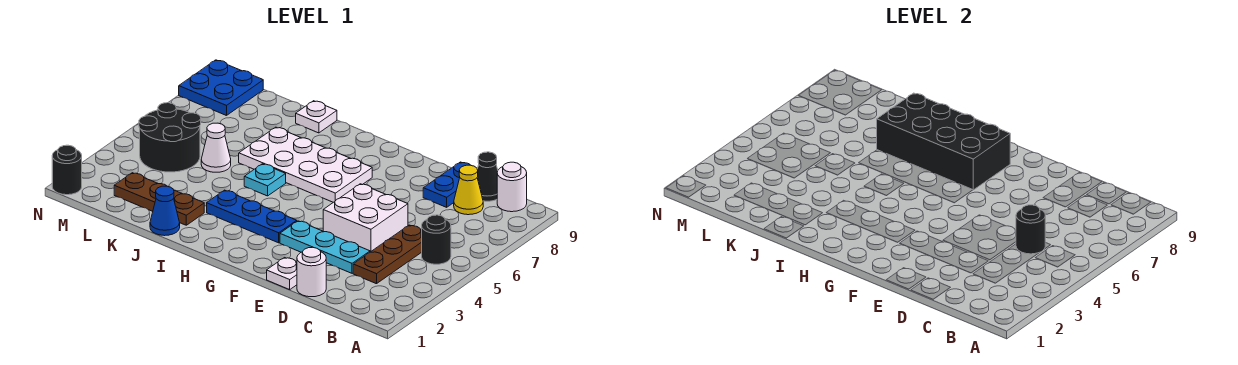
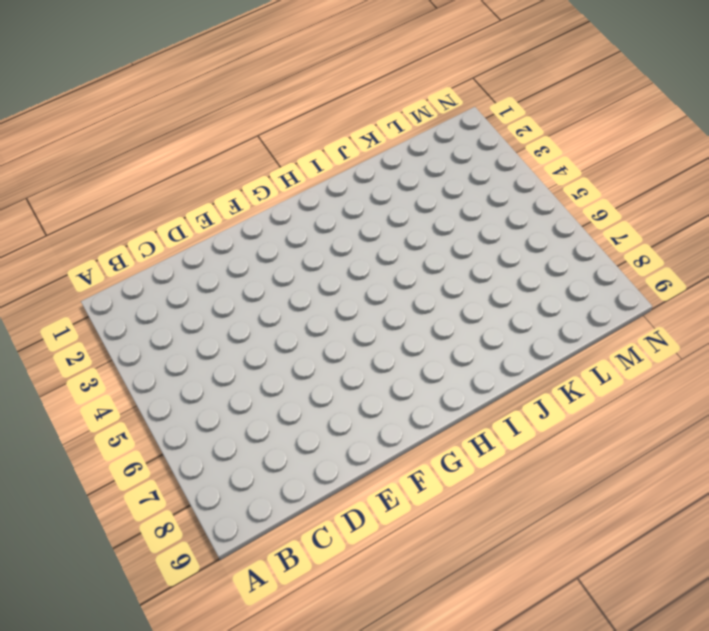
none -> black round brick B5 level 1
none -> white round brick B9 level 1
none -> brown plate C3:C5 level 1

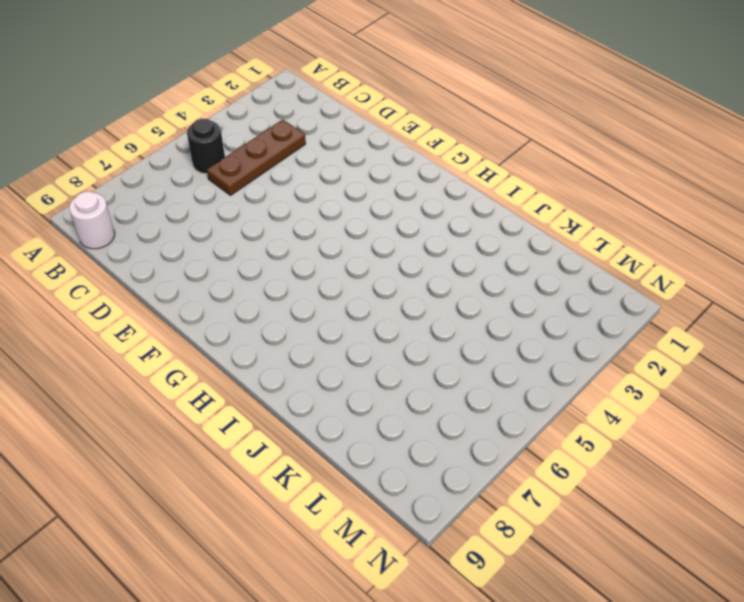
none -> yellow cone C8 level 1
none -> black cone C9 level 1
none -> white round brick D1 level 1

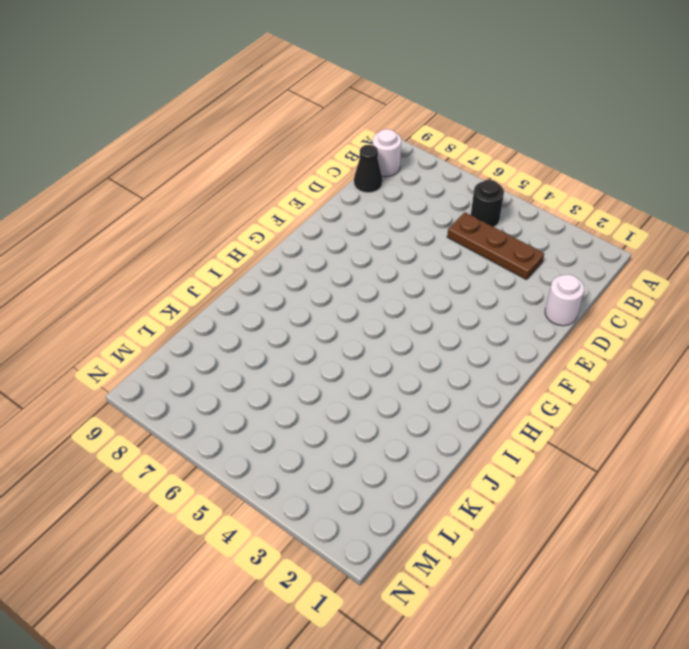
none -> yellow cone C8 level 1
none -> cyan plate D3:F3 level 1
none -> white brick D4:E5 level 1

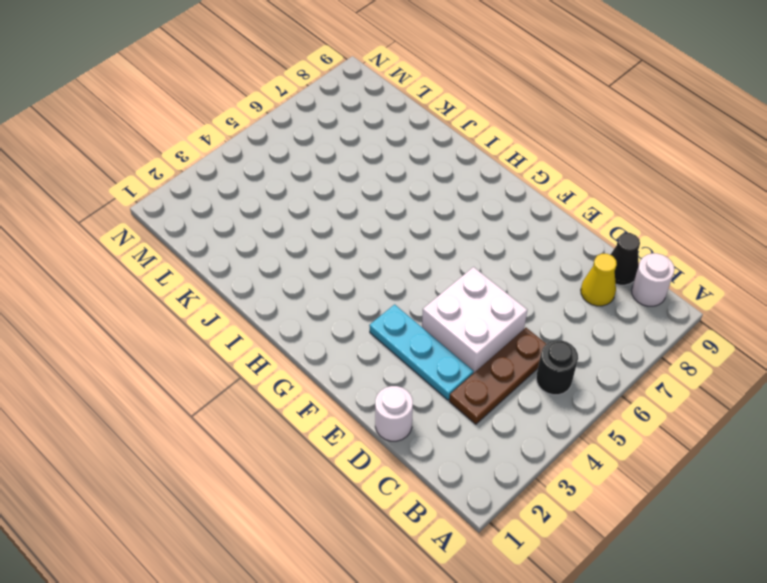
none -> blue plate D8:D9 level 1
none -> white plate E1 level 1
none -> blue plate G3:I3 level 1

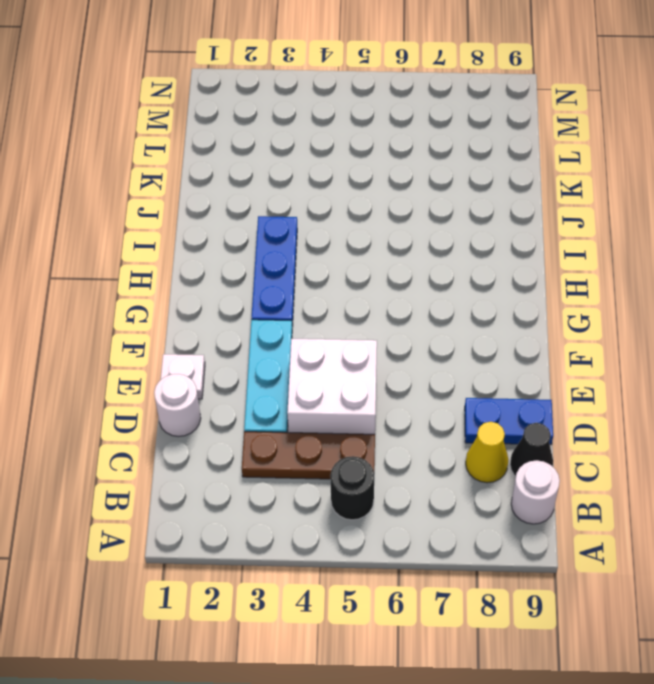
none -> white plate G6:J7 level 1
none -> cyan plate I5 level 1
none -> blue cone J1 level 1

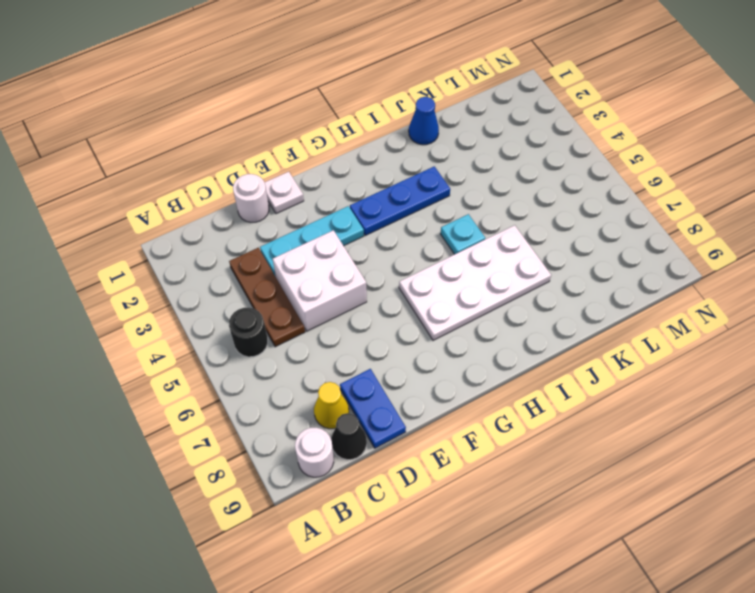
none -> brown plate J2:L2 level 1
none -> white plate J9 level 1
none -> white cone K5 level 1

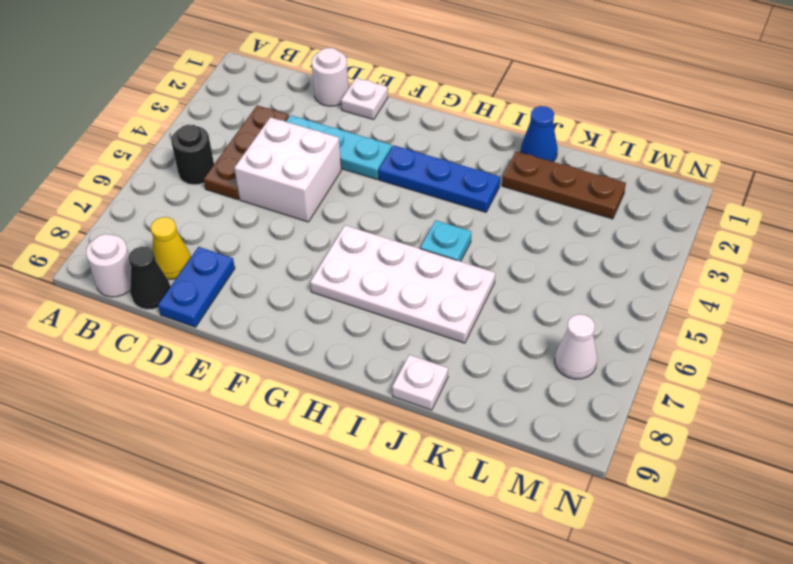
white cone M7 level 1 -> white cone K5 level 1
none -> black round brick L4:M5 level 1
none -> blue plate M8:N9 level 1
none -> black round brick N1 level 1

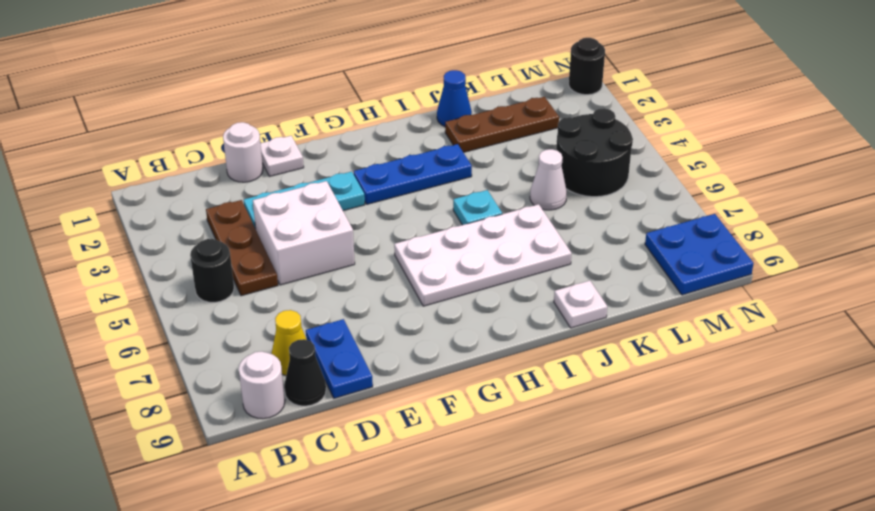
none -> black round brick C5 level 2
none -> black brick G7:J8 level 2

